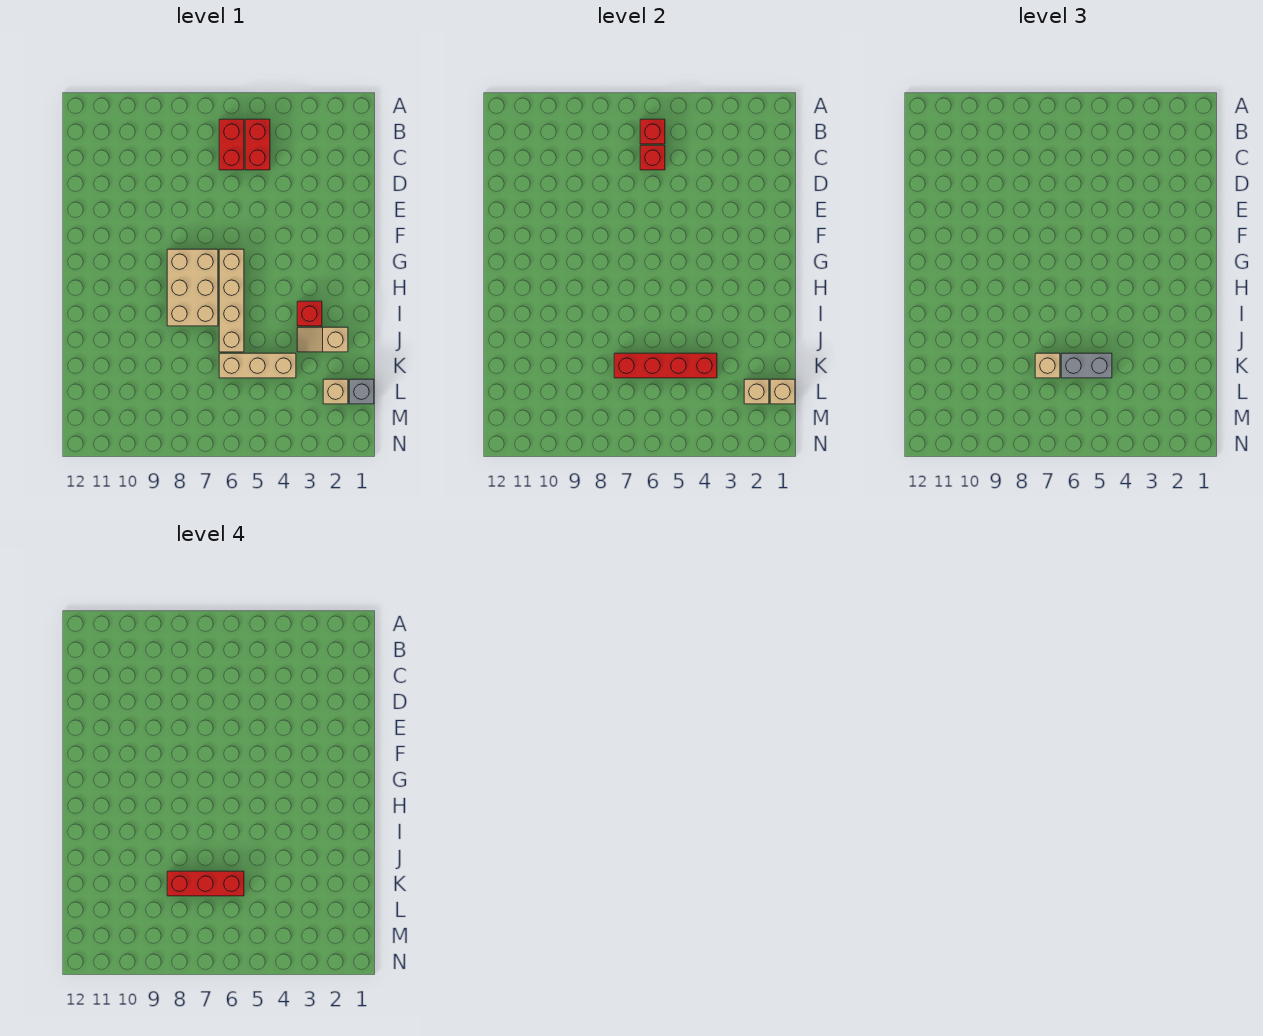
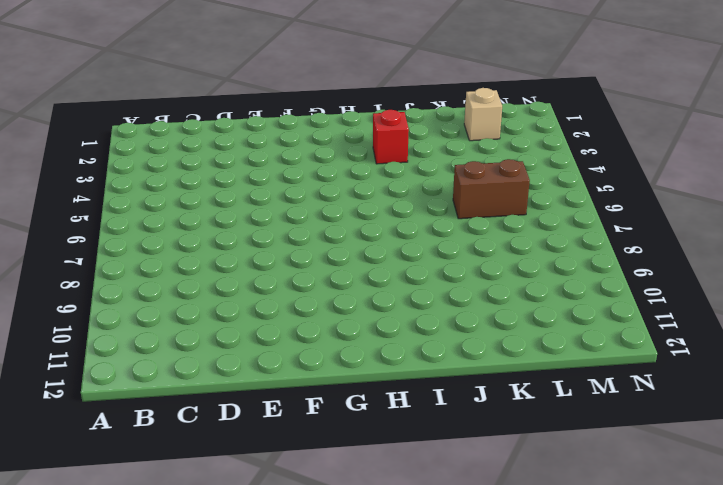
brown brick K6:L6 level 1 -> tan brick K4:K6 level 1
none -> red brick B5:C5 level 1
none -> red brick B6:C6 level 1
none -> tan brick G6:J6 level 1

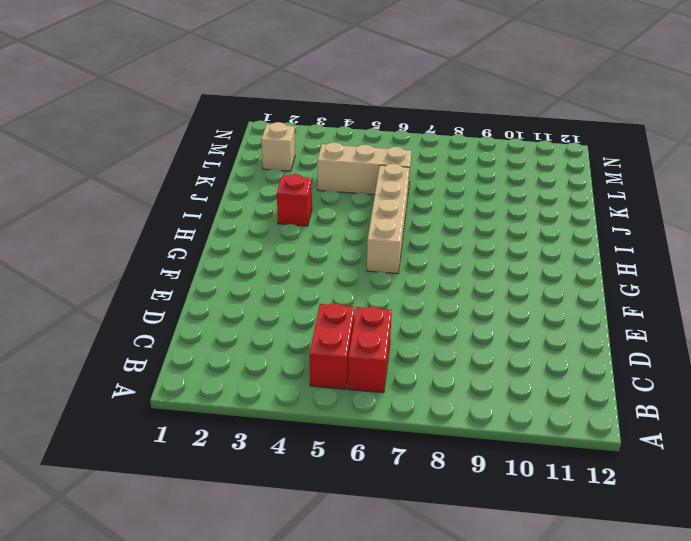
none -> tan brick G7:I8 level 1
none -> tan slope J2:J3 level 1 top 2
none -> grey brick L1 level 1

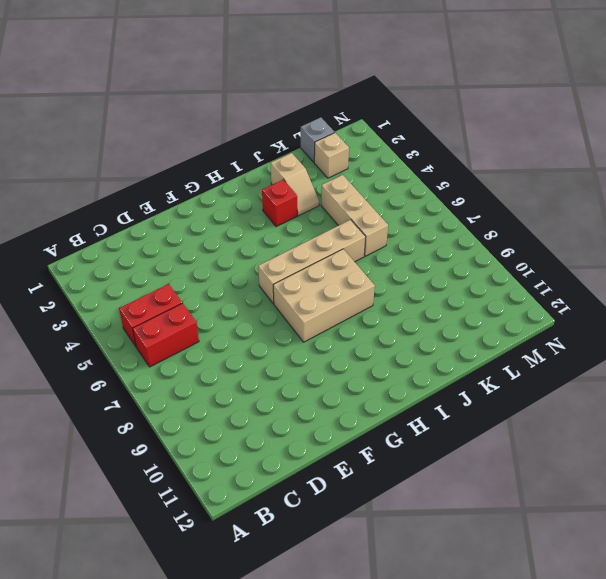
none -> red brick B6 level 2
none -> red brick C6 level 2
none -> red brick K4:K7 level 2

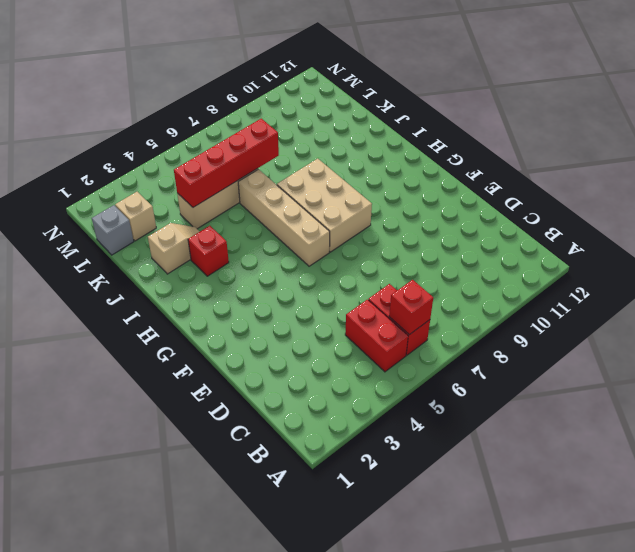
none -> red brick C6 level 2
none -> tan brick L1 level 2
none -> tan brick L2 level 2

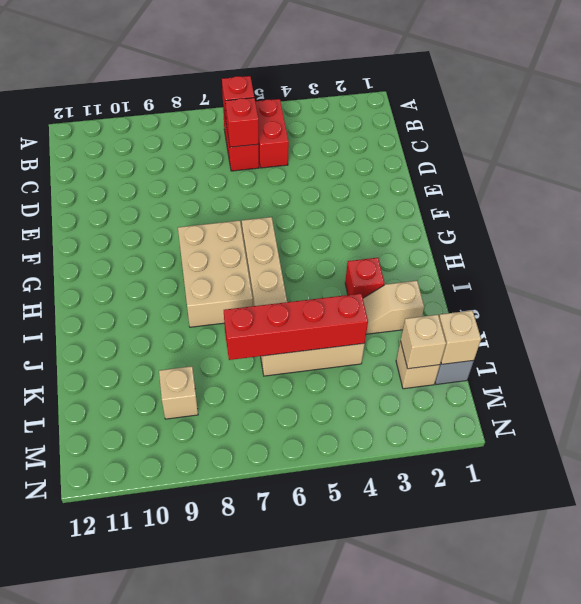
tan brick L9 level 1 -> tan brick K7 level 3
none -> grey brick K5:K6 level 3
none -> red brick K6:K8 level 4

